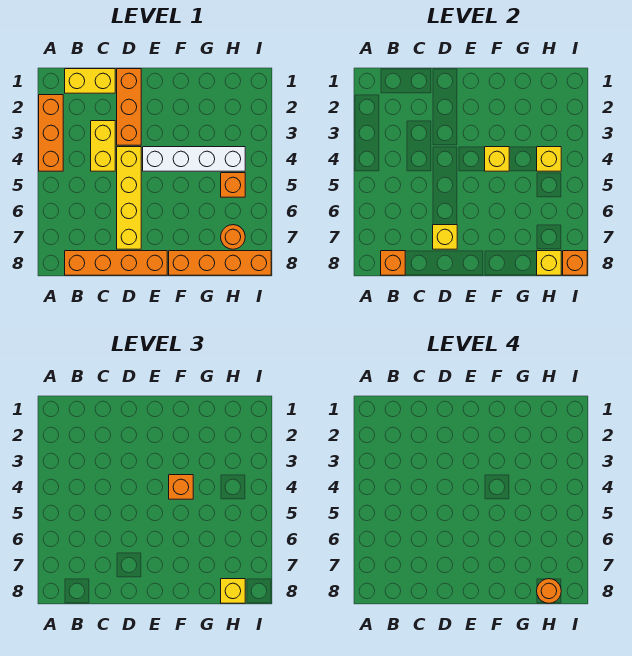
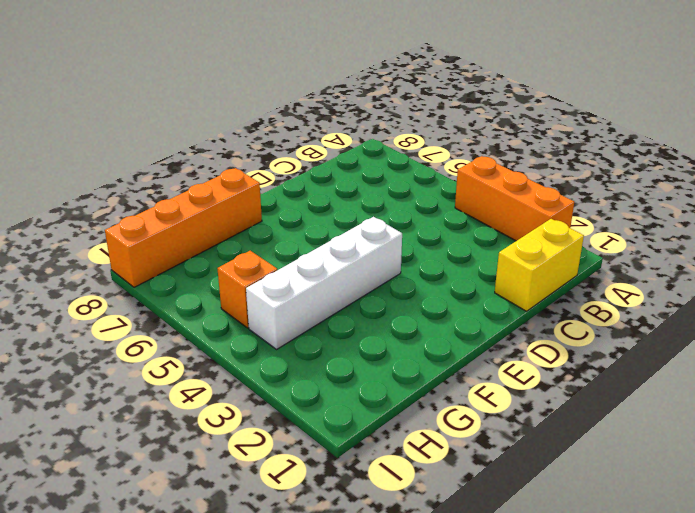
none -> orange brick B8:E8 level 1
none -> yellow brick C3:C4 level 1
none -> orange brick D1:D3 level 1

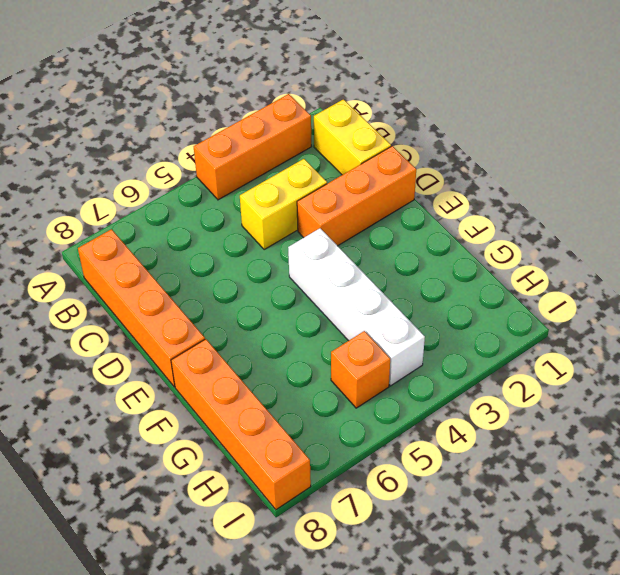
none -> yellow brick D4:D7 level 1
none -> orange round brick H7 level 1
none -> orange brick B8 level 2

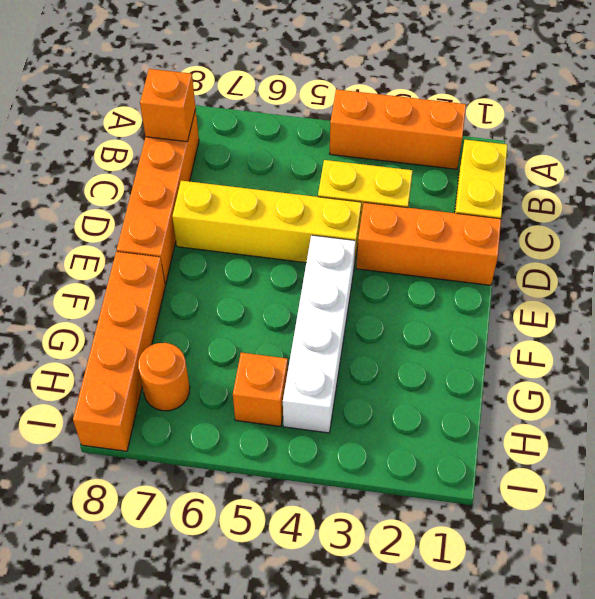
none -> yellow brick D7 level 2
none -> yellow brick F4 level 2
none -> yellow brick H4 level 2

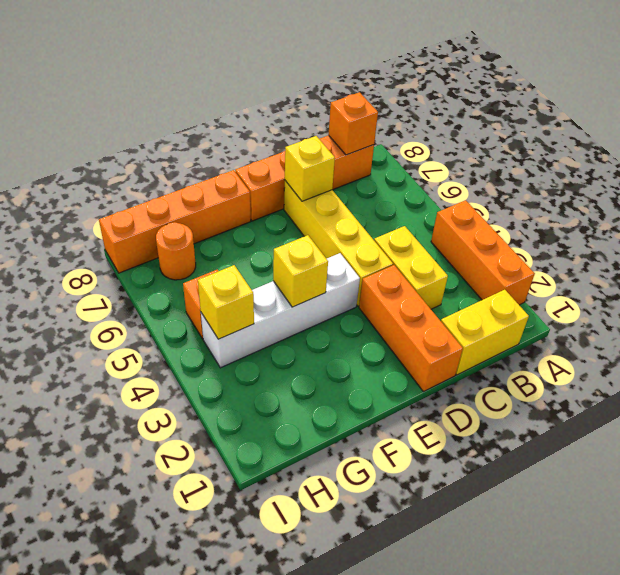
none -> yellow brick H8 level 2
none -> orange brick I8 level 2
none -> orange brick F4 level 3

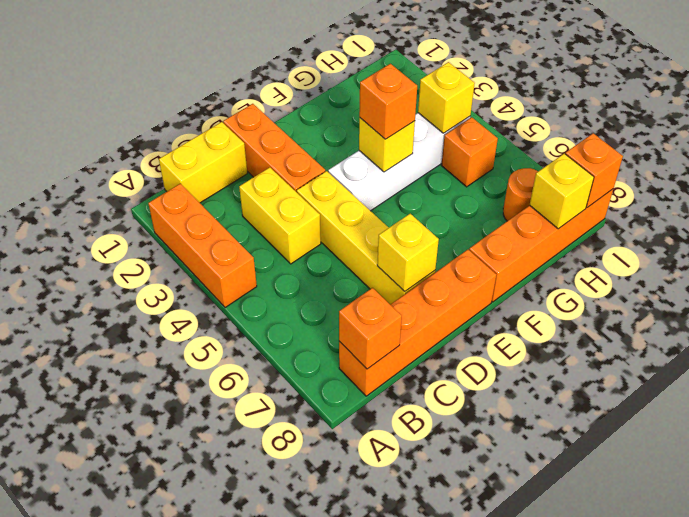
none -> yellow brick H8 level 3
none -> orange round brick H8 level 4

